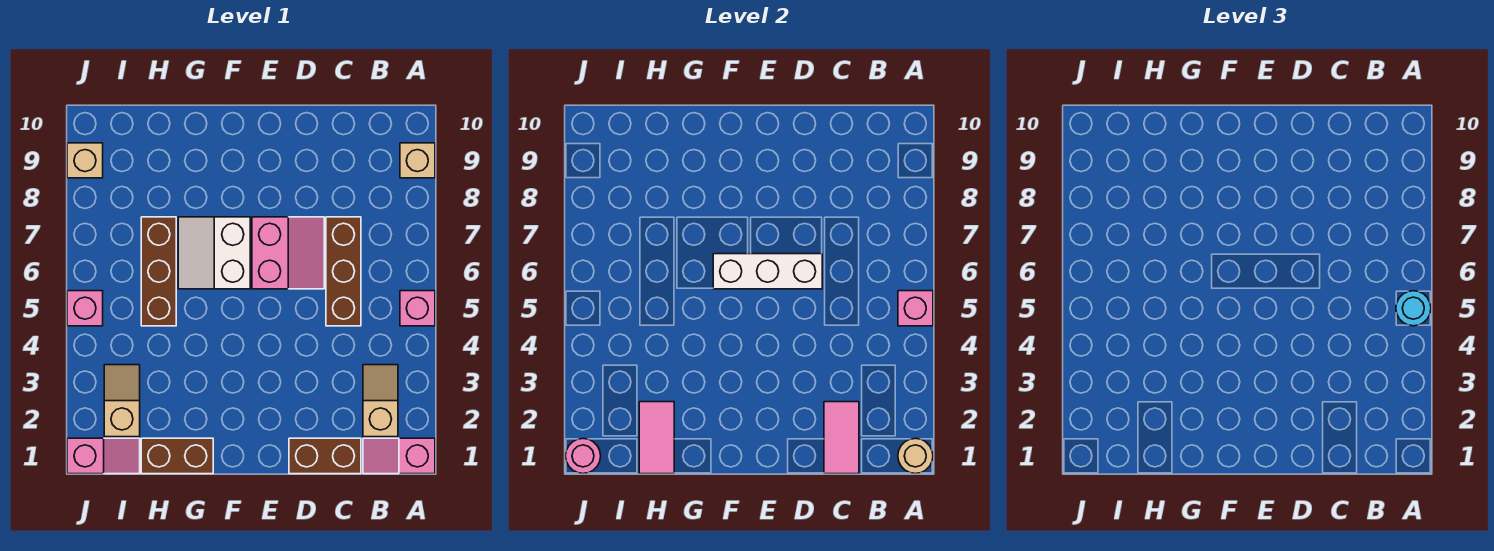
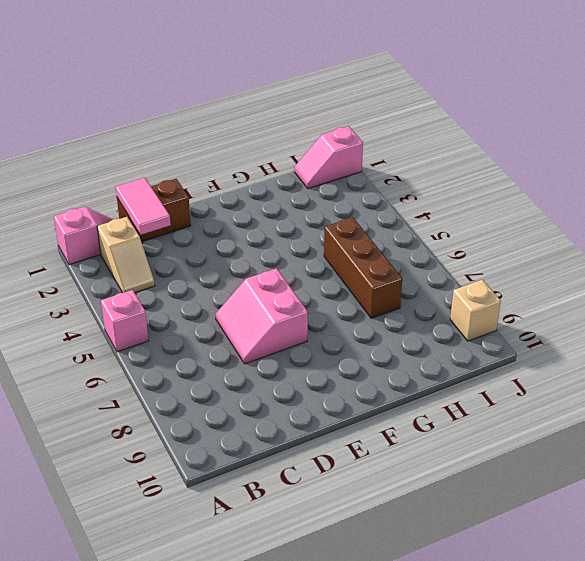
none -> tan brick A9 level 1
none -> brown brick C5:C7 level 1
none -> white slope F6:G7 level 1 top F

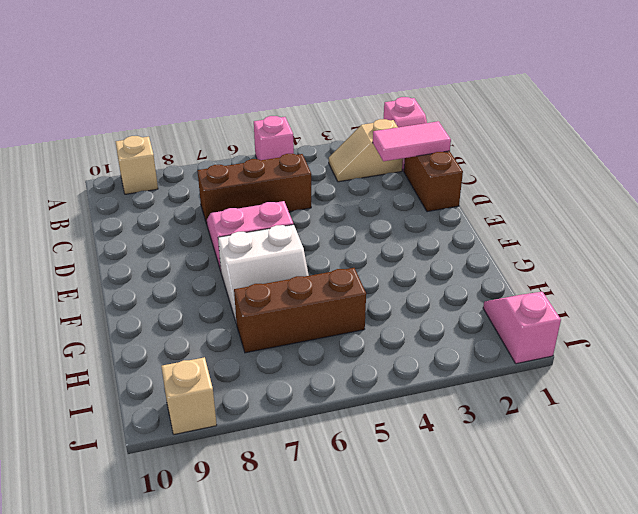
none -> brown brick G1:H1 level 1
none -> tan slope I2:I3 level 1 top 2
none -> pink brick J5 level 1

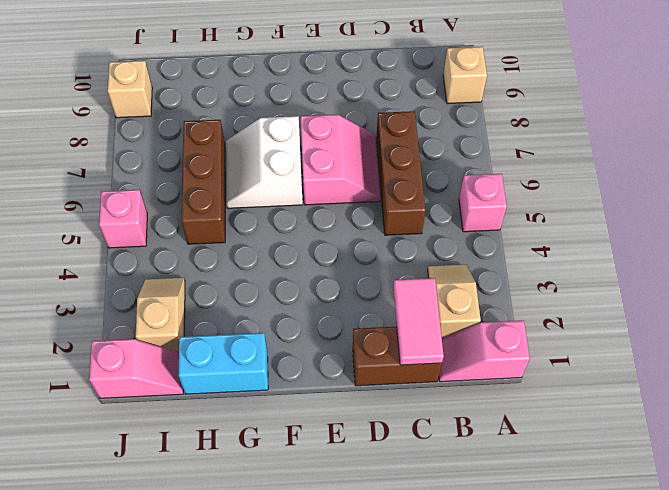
cyan brick G1:H1 level 1 -> brown brick G1:H1 level 1
none -> tan round brick A1 level 2
none -> pink brick A5 level 2
none -> white brick D6:F6 level 2

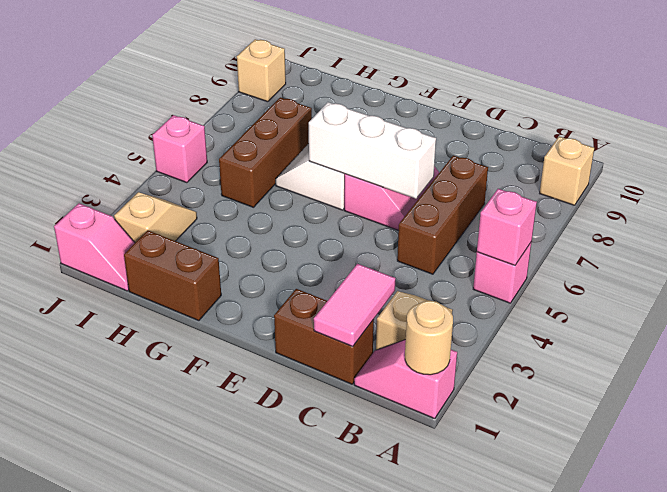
none -> pink tile H1:H2 level 2
none -> pink round brick J1 level 2
none -> cyan round brick A5 level 3

